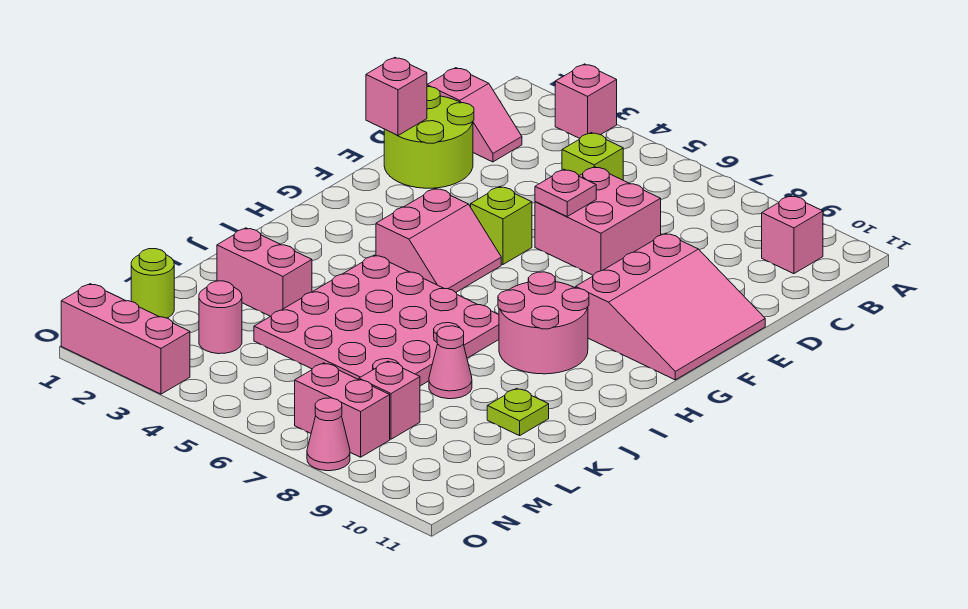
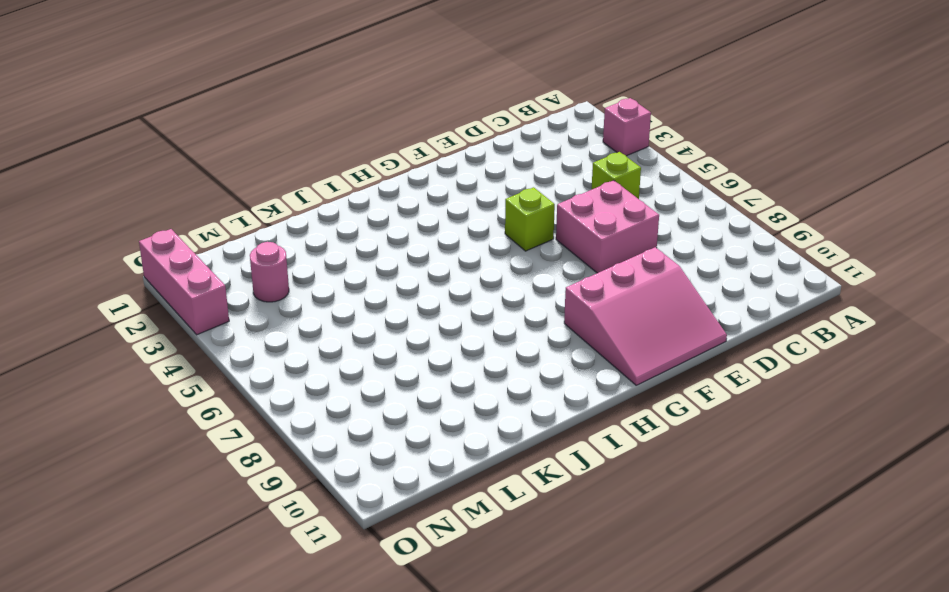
none -> pink brick B10 level 1
none -> pink slope C1:C2 level 1 top 1
none -> lime round brick D1:E2 level 1

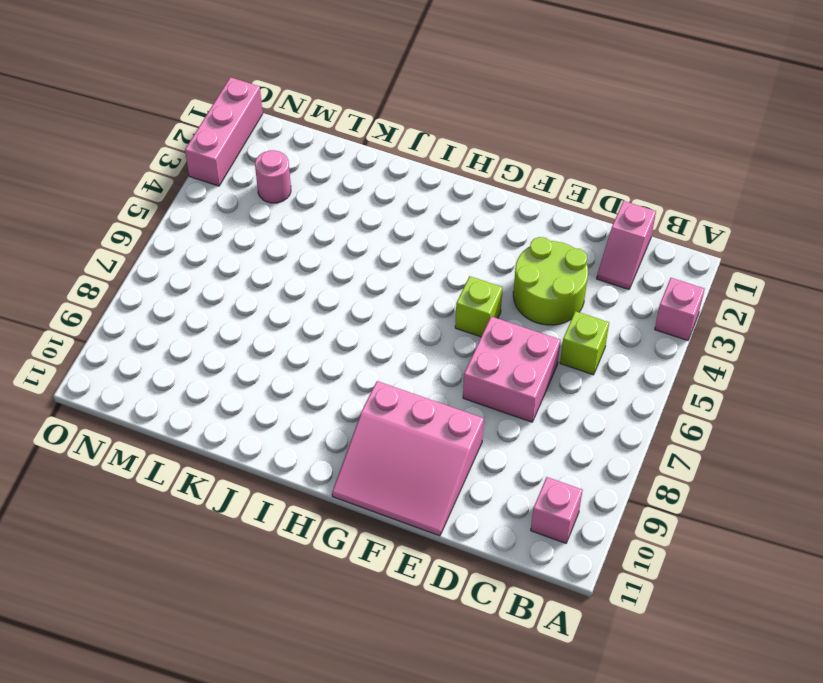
lime round brick D3:E4 level 1 -> lime round brick D1:E2 level 1
none -> pink slope G4:H5 level 1 top 4
none -> pink round brick H8:I9 level 1
none -> pink plate I4:L7 level 1

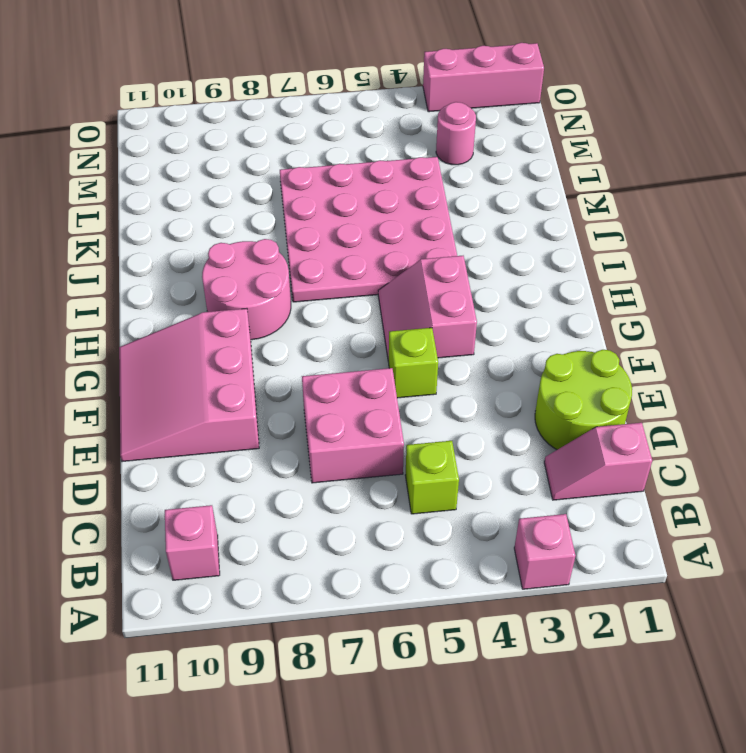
none -> pink brick K2:K3 level 1
none -> pink cone K8 level 1
none -> lime plate K10 level 1

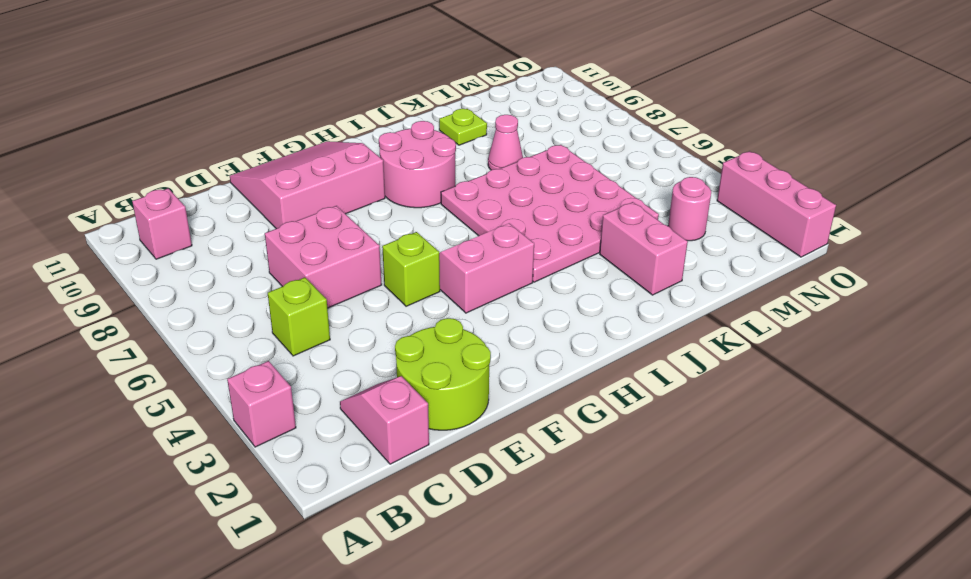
none -> lime round brick M1 level 1
none -> pink brick M8 level 1
none -> pink brick N7:N8 level 1

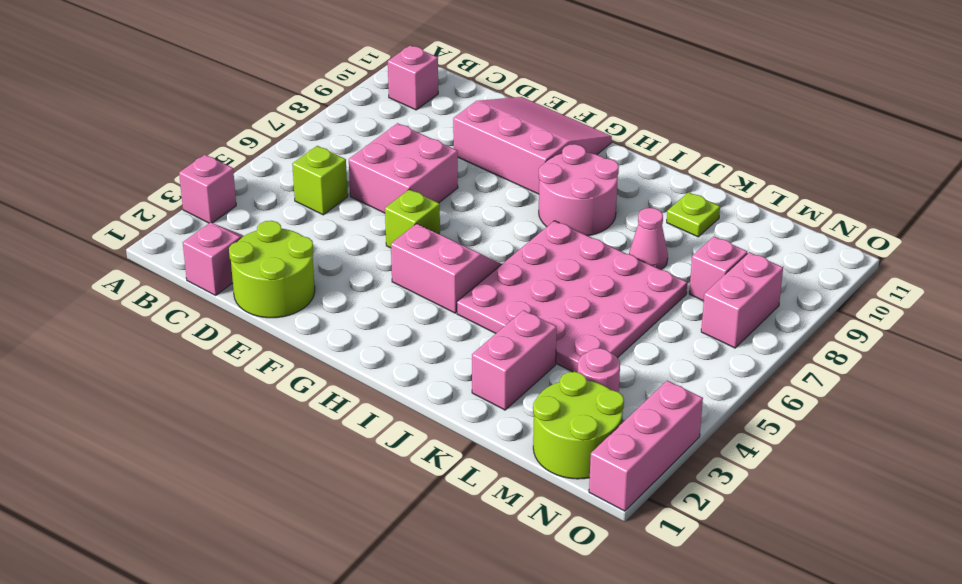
lime round brick M1:N2 level 1 -> lime round brick M1 level 1
none -> pink cone O8 level 1
none -> pink brick E1 level 2
none -> pink plate E6 level 2

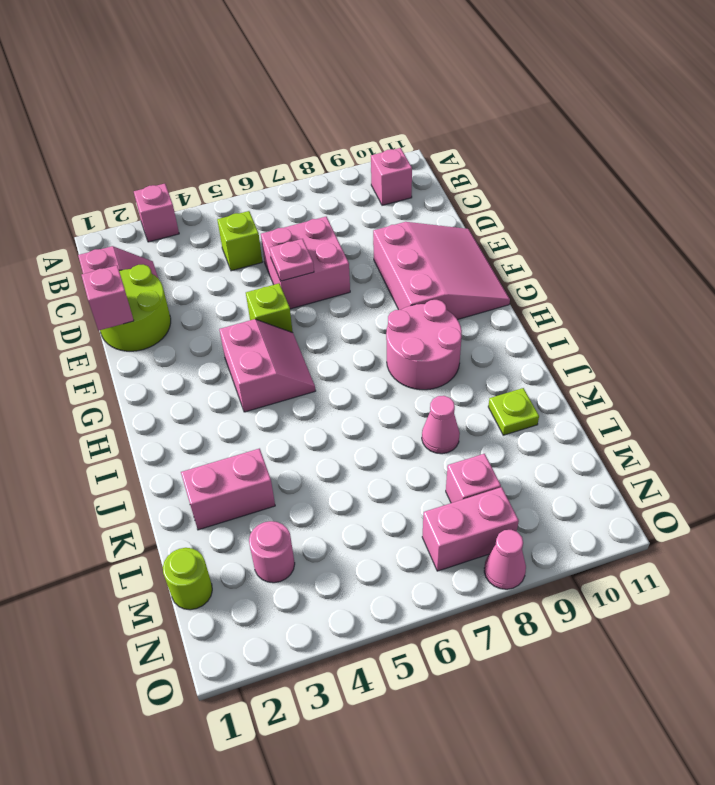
none -> pink plate I4:L7 level 1
none -> pink brick O1:O3 level 1

